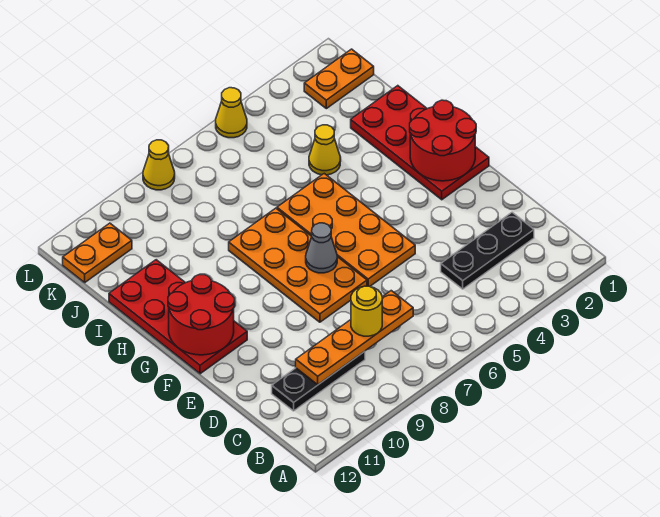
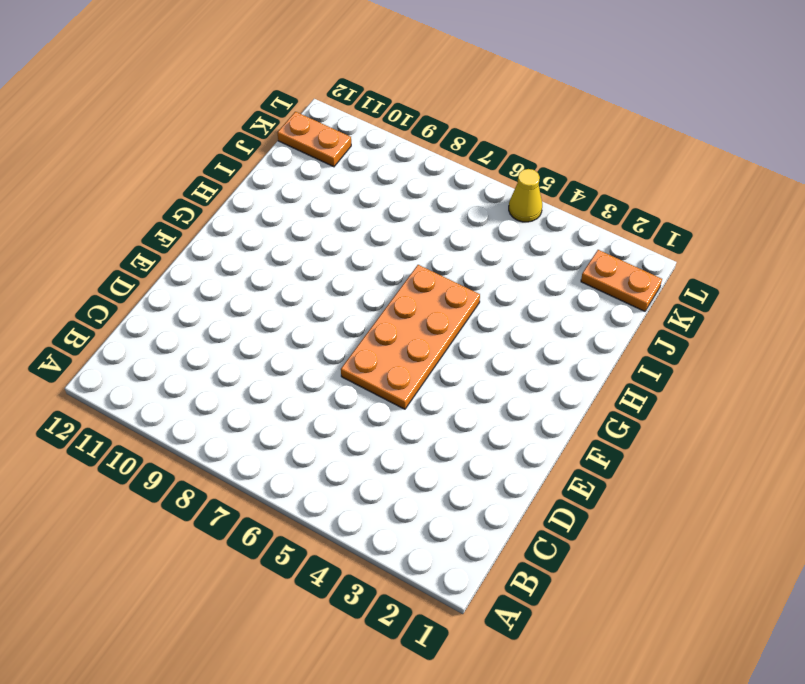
none -> black plate C2:C4 level 1
none -> black plate C9:C11 level 1
none -> orange plate E7:H8 level 1

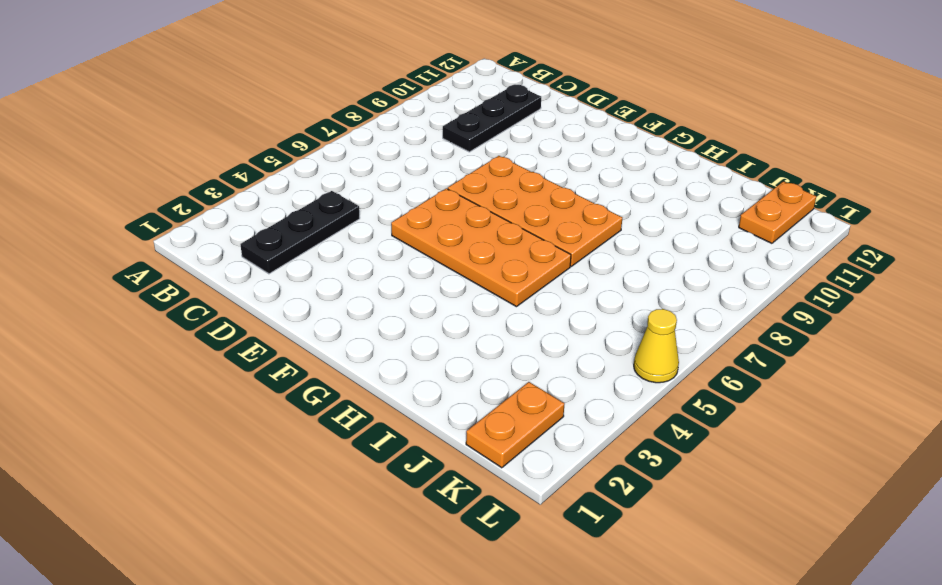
none -> red plate F1:I2 level 1
none -> red plate F11:I12 level 1
none -> yellow cone I4 level 1

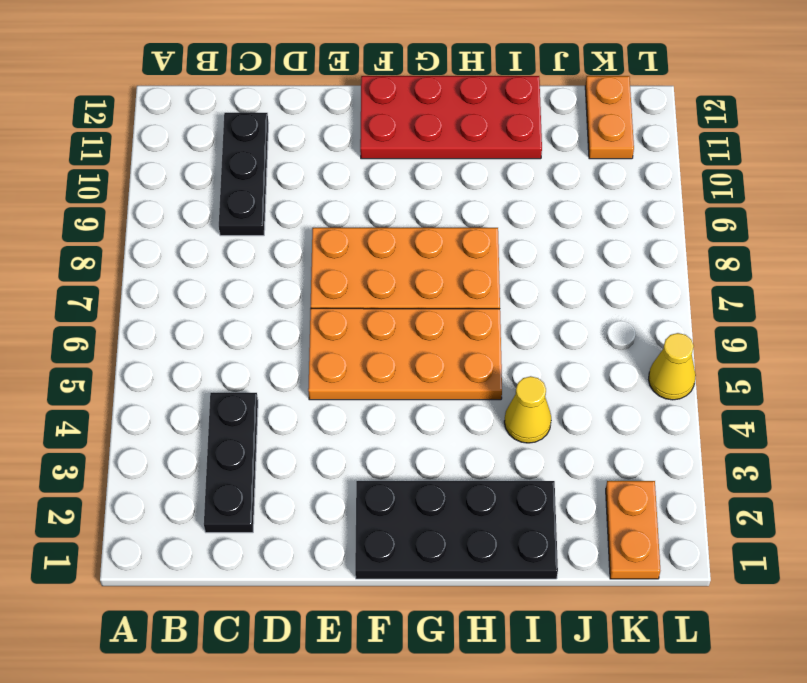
black plate F1:I2 level 1 -> red plate F1:I2 level 1
none -> yellow cone L8 level 1
none -> orange plate C7:C10 level 2
none -> red round brick F1:G2 level 2

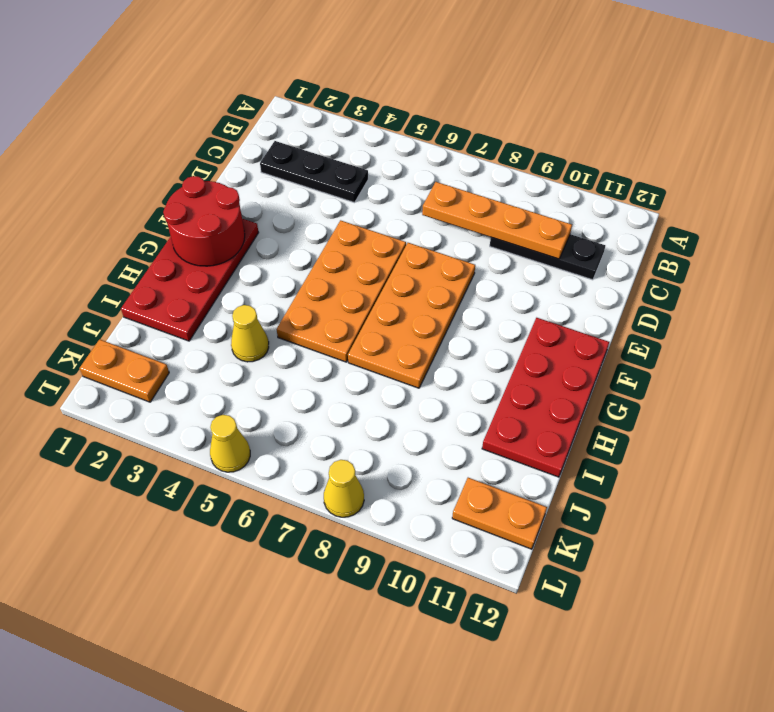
none -> grey cone F7 level 2
none -> red round brick F11:G12 level 2
none -> yellow round brick C8 level 3

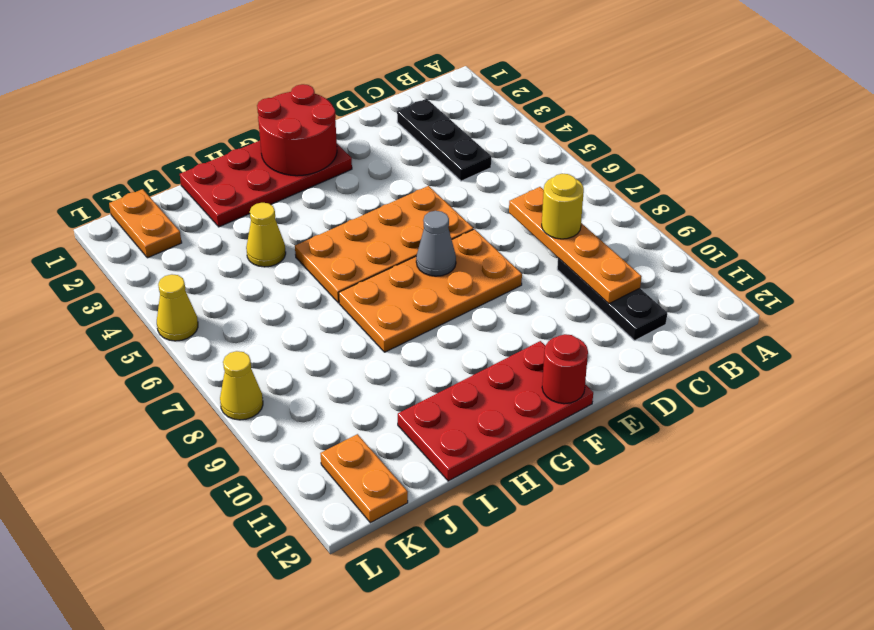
red round brick F12 level 2 -> red round brick F11:G12 level 2

